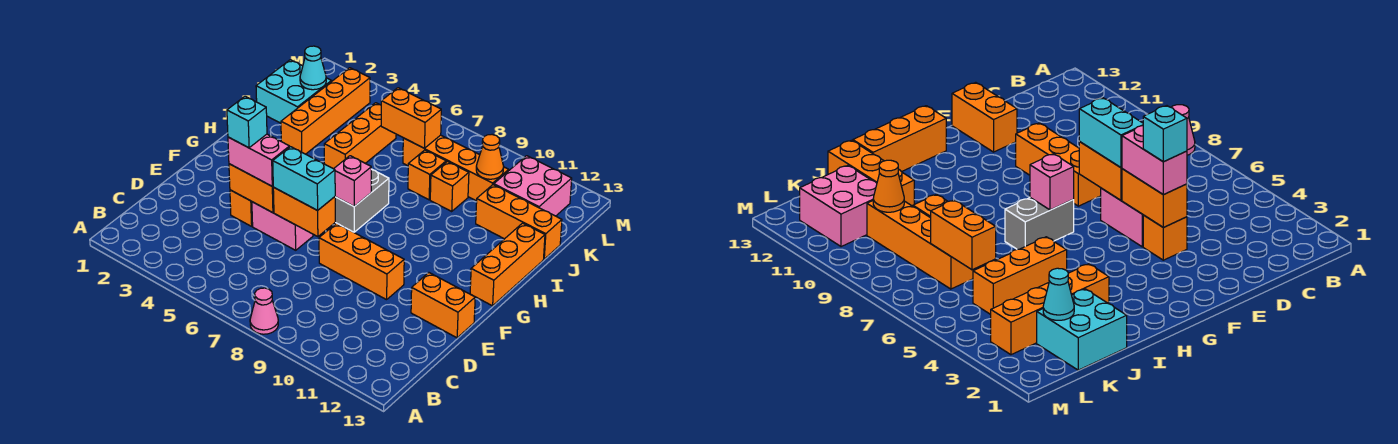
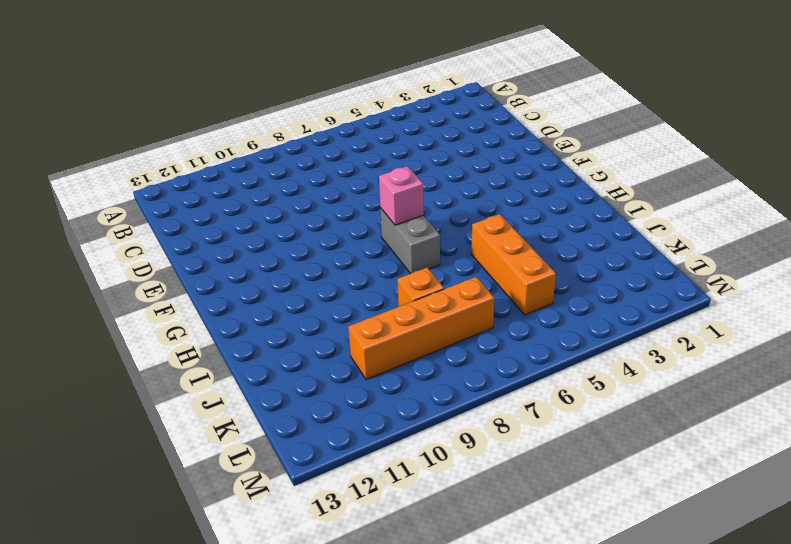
none -> pink cone A8 level 1
none -> orange brick E4 level 1
none -> pink brick E5:E6 level 1

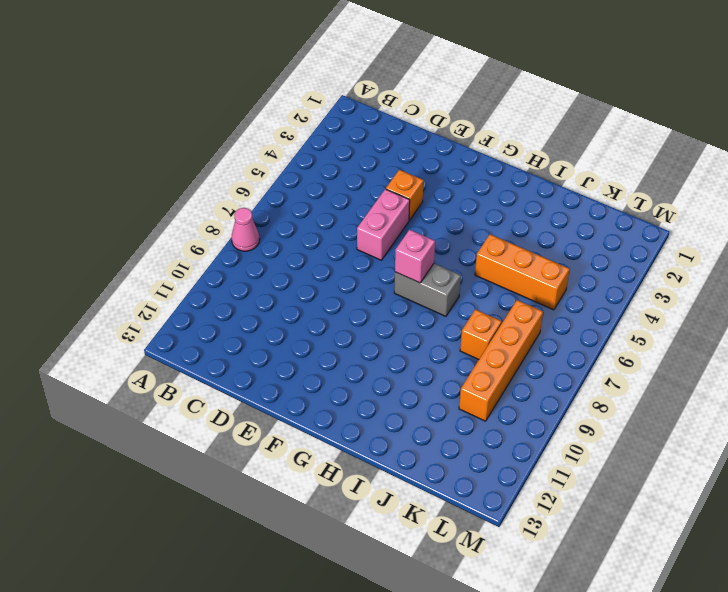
none -> orange brick E8:E10 level 1
none -> orange brick E12:E13 level 1
none -> orange brick G13:I13 level 1

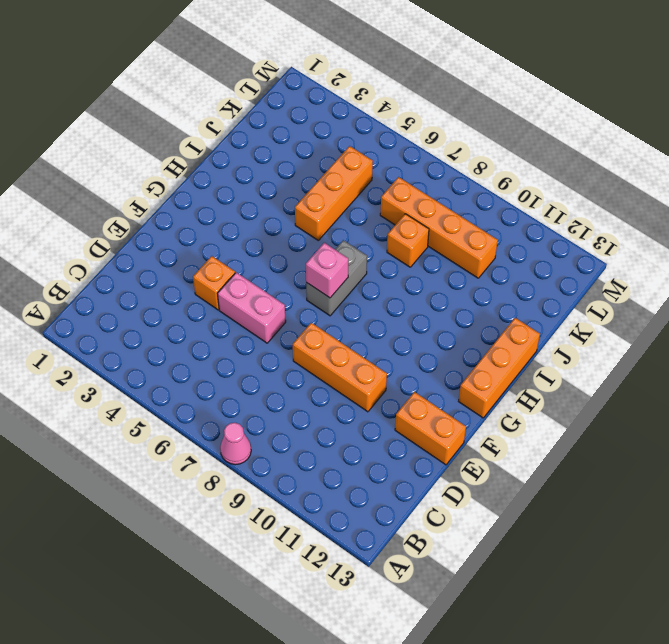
none -> orange brick I3:L3 level 1
none -> cyan brick J1:K2 level 1
none -> orange brick J9 level 1

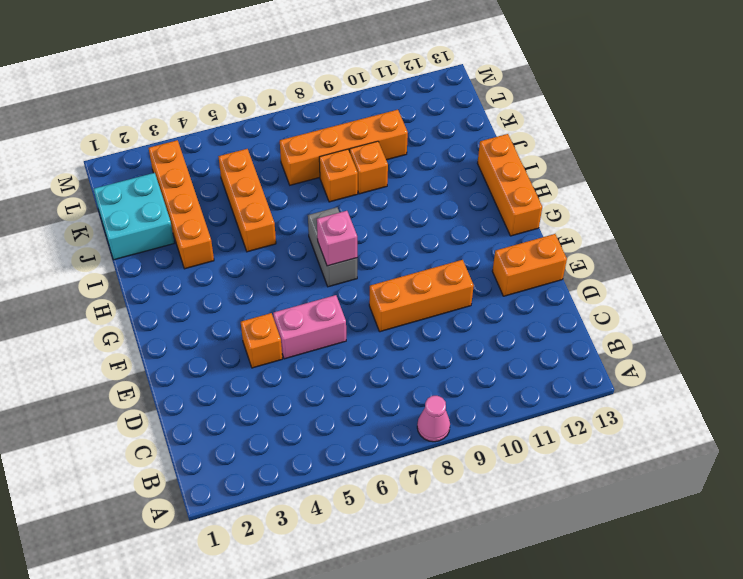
none -> orange brick J11:J13 level 1
none -> pink brick K11:L12 level 1
none -> orange brick E4:E5 level 2

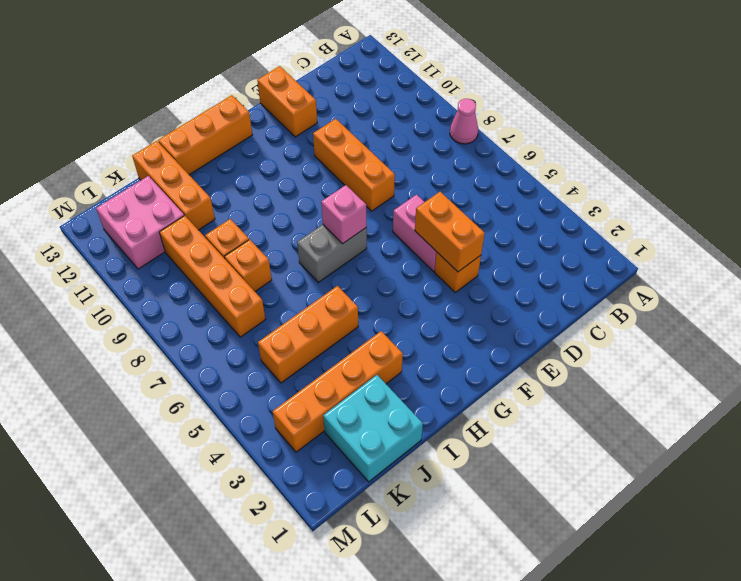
none -> orange brick E6:E7 level 2
none -> cyan cone K2 level 2
none -> orange brick K6:K7 level 2

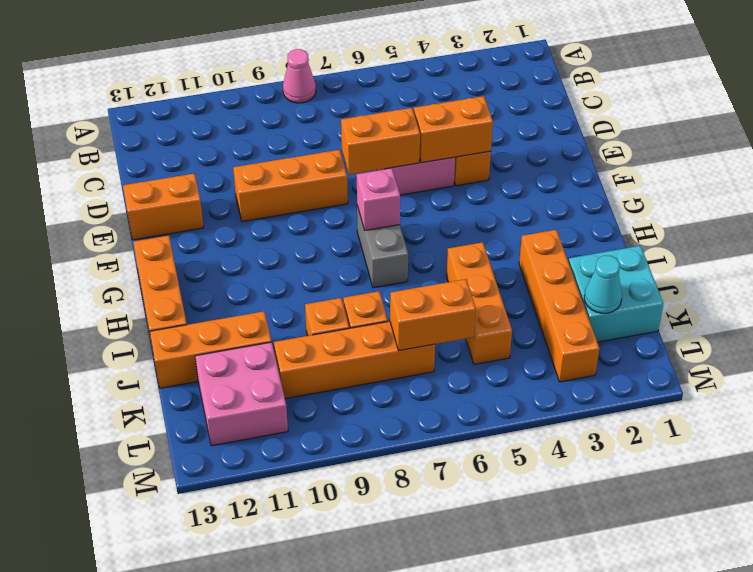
none -> orange cone K10 level 2
none -> pink brick E4:E5 level 3
none -> cyan brick E6:E7 level 3

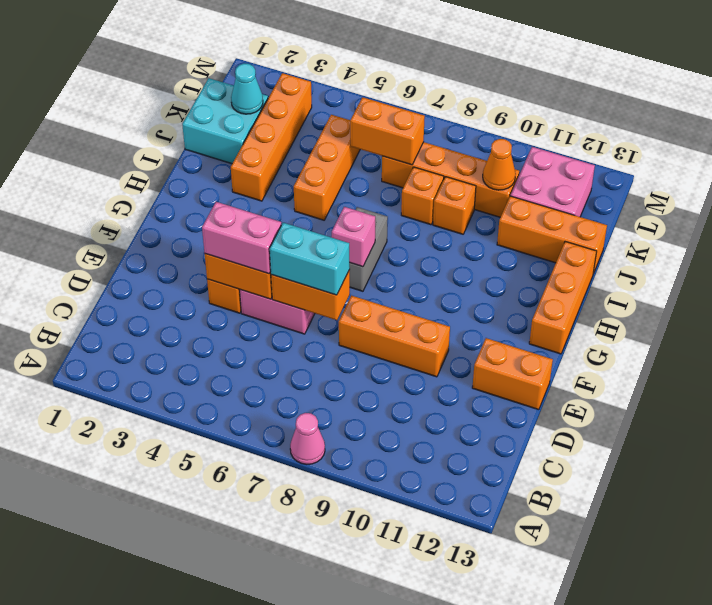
none -> cyan brick E4 level 4

